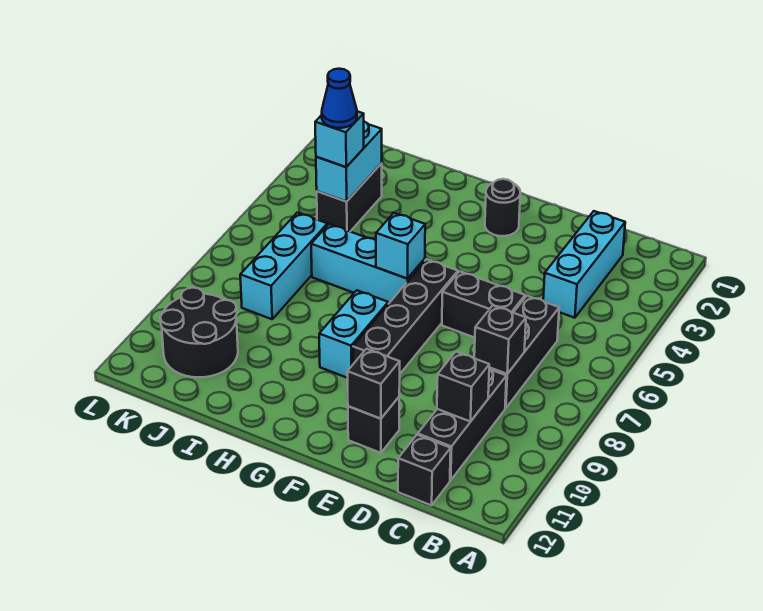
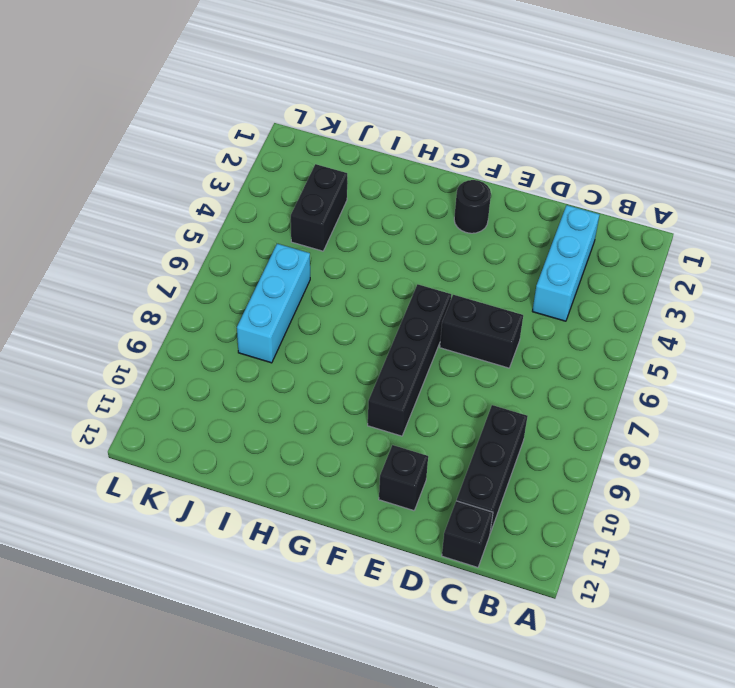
none -> black brick C6:C8 level 1
none -> cyan brick G6:I6 level 1
none -> cyan brick G8:G9 level 1

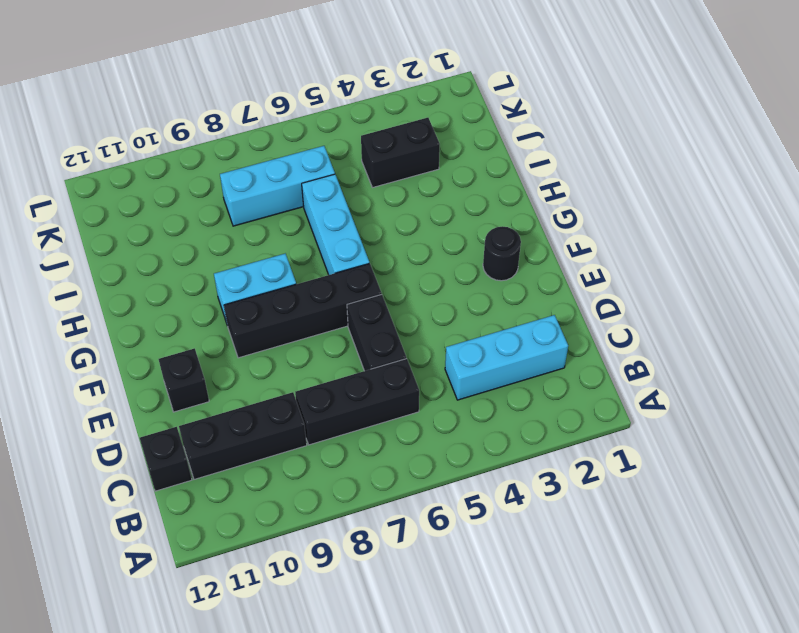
none -> black round brick J10:K11 level 1
none -> black brick C8 level 2
none -> black brick C10 level 2

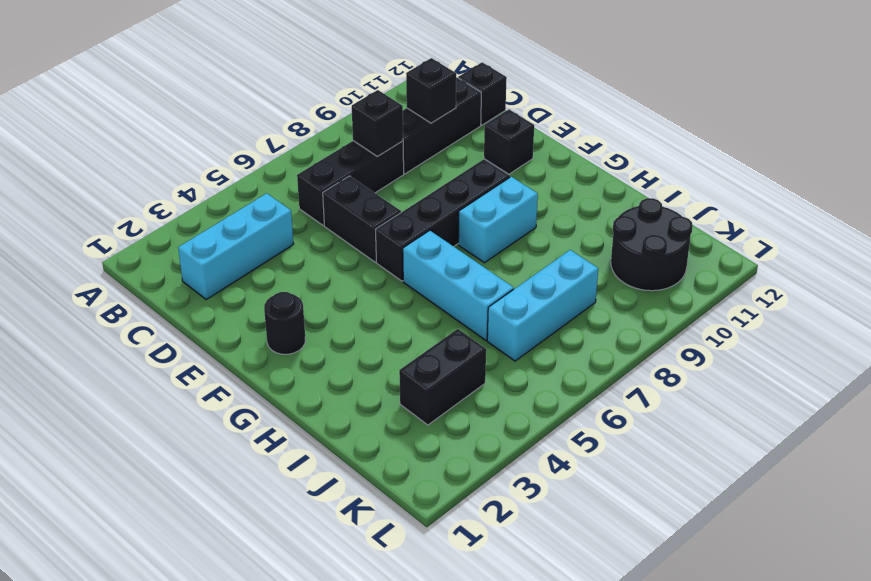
none -> black brick E11 level 2
none -> cyan brick G6 level 2
none -> cyan brick J3:J4 level 2

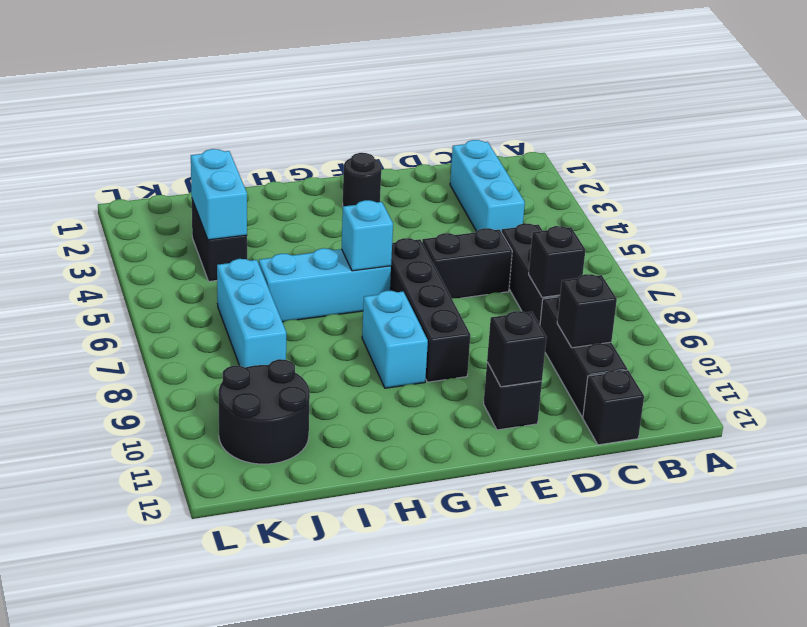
none -> cyan brick J4 level 3
none -> blue cone J4 level 4

